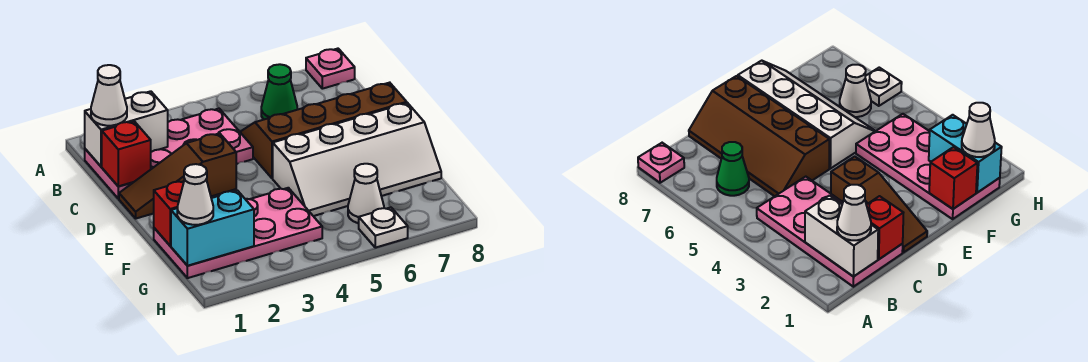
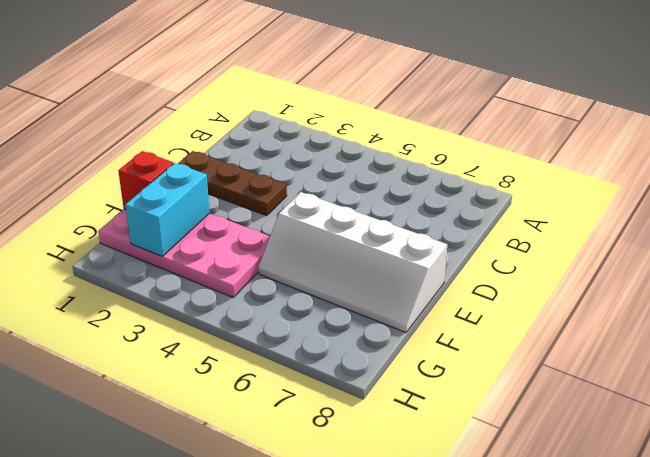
brown plate D1:D3 level 1 -> brown slope D1:D3 level 1 top 3
cyan brick F2:G2 level 2 -> cyan brick G1:G2 level 2
none -> pink plate A8 level 1
none -> pink plate B1:C4 level 1
none -> green cone B6 level 1

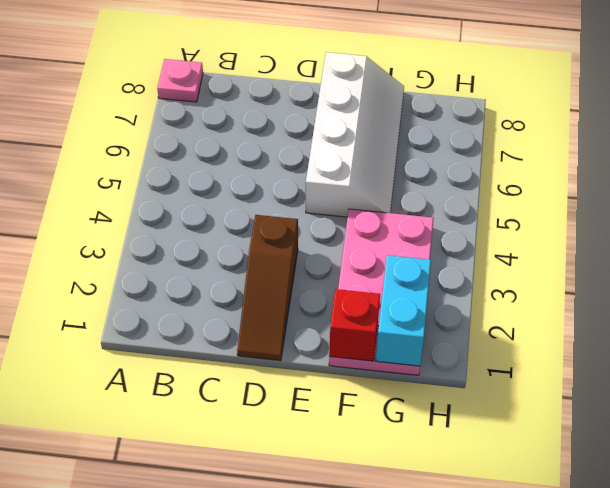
none -> pink plate B1:C4 level 1
none -> green cone B6 level 1
none -> brown slope C5:D8 level 1 top D

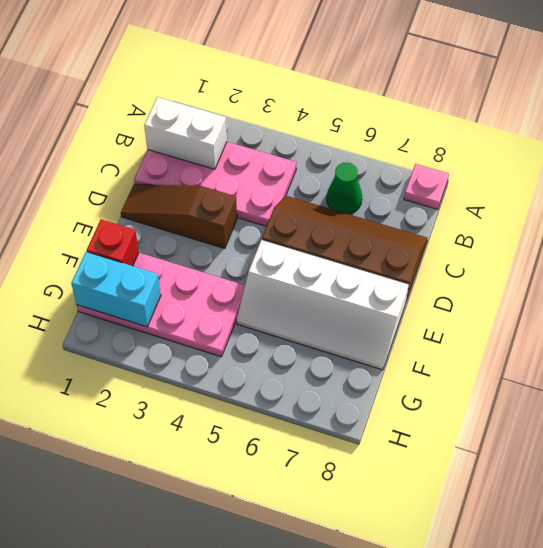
none -> white cone G6 level 1
none -> white plate H6 level 1
none -> red brick C1 level 2

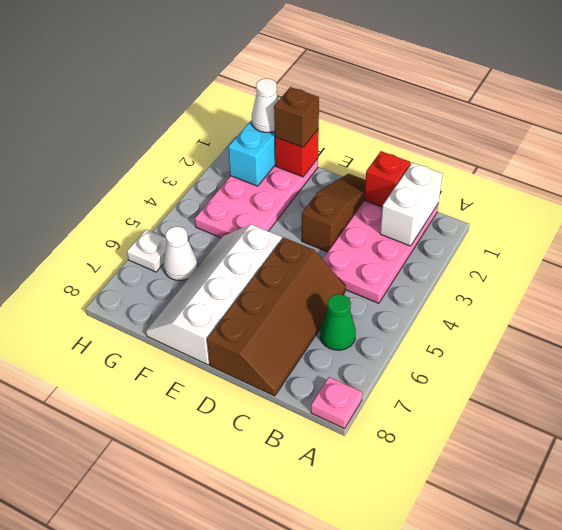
brown brick F1 level 3 -> none
none -> white cone B1 level 3

